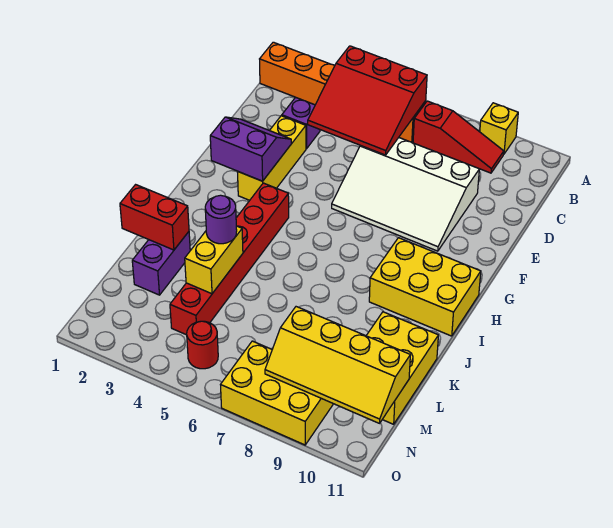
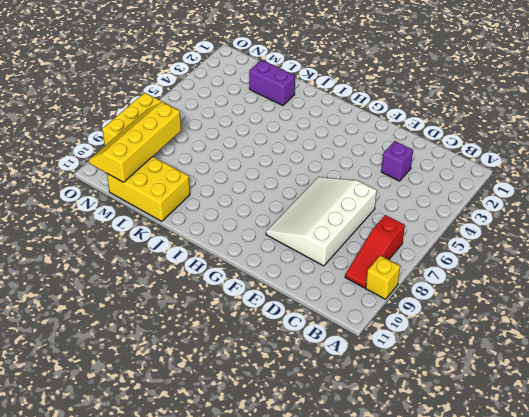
none -> orange brick B1:B6 level 1
none -> yellow brick E3:G3 level 1
none -> red brick H4:M4 level 1

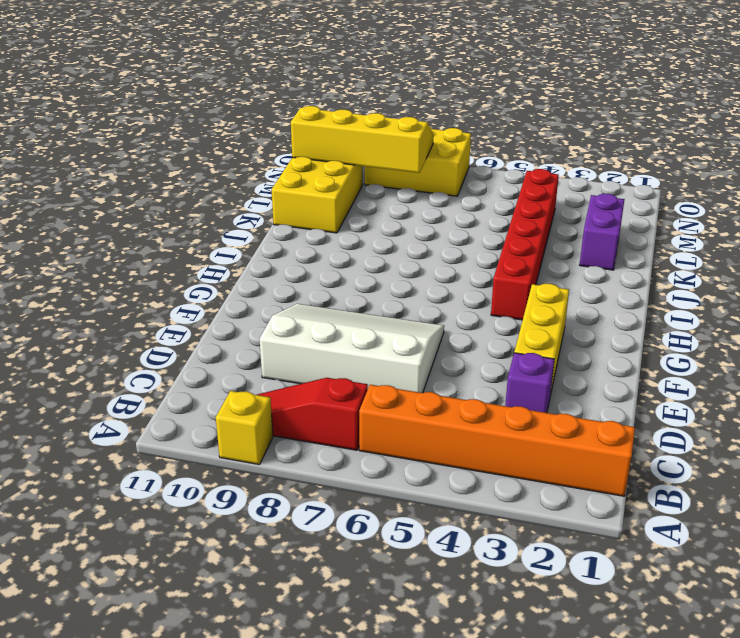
none -> yellow brick H9:I11 level 1
none -> red round brick N5 level 1
none -> red slope B4:D6 level 2 top B

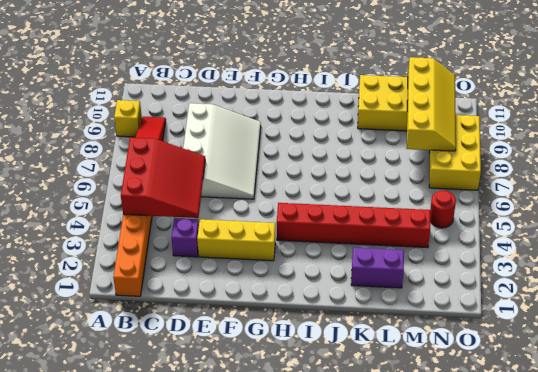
none -> yellow brick H9:I11 level 1
none -> purple slope F2:G3 level 2 top G
none -> red brick K1:K2 level 2

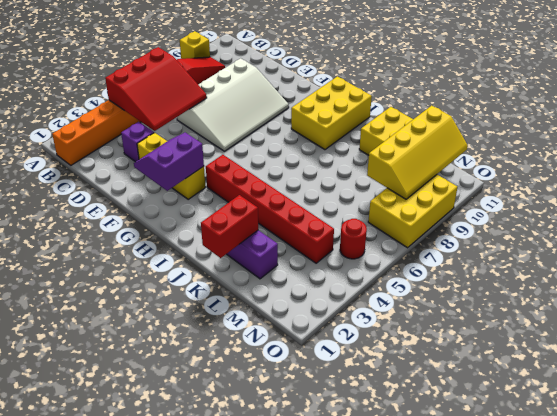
none -> yellow brick K4:L4 level 2
none -> purple round brick K4 level 3

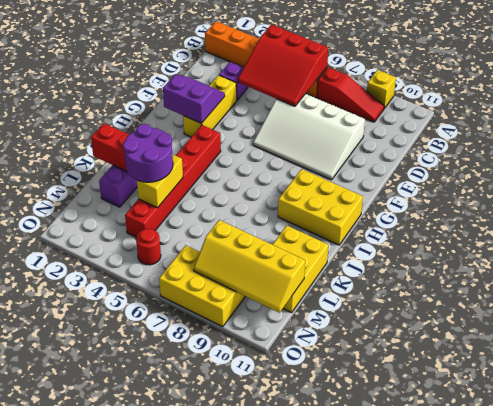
purple round brick K3:L4 level 3 -> purple round brick K4 level 3

